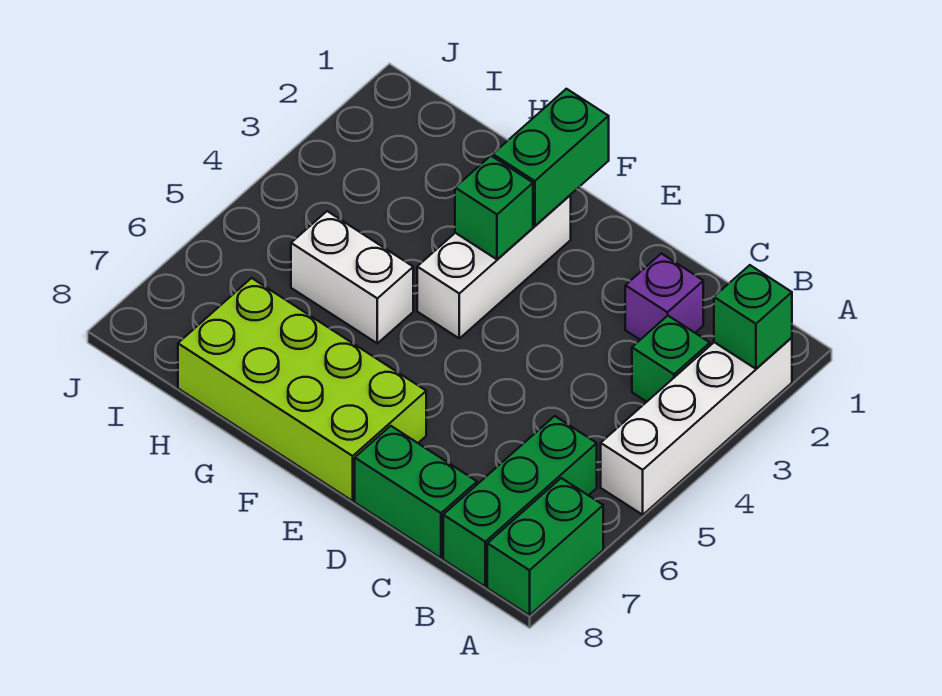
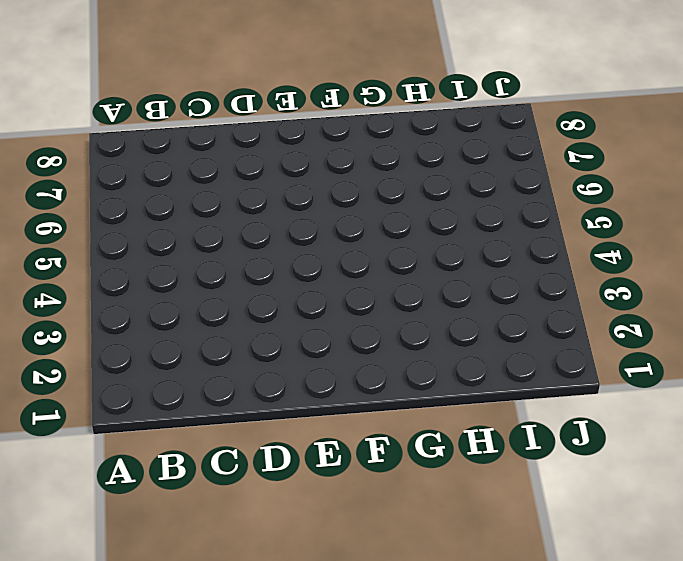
none -> white brick A2:A5 level 1
none -> green brick A7:A8 level 1
none -> green brick B3 level 1

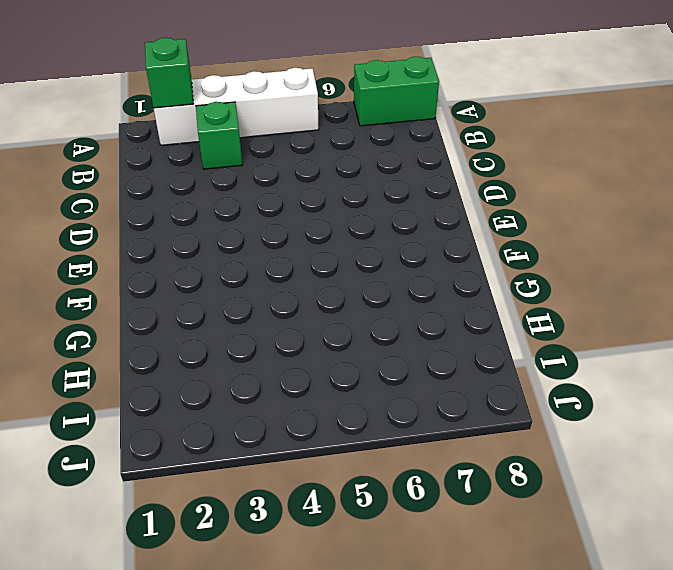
none -> green brick B6:B8 level 1
none -> purple brick C2 level 1
none -> green brick C8:D8 level 1

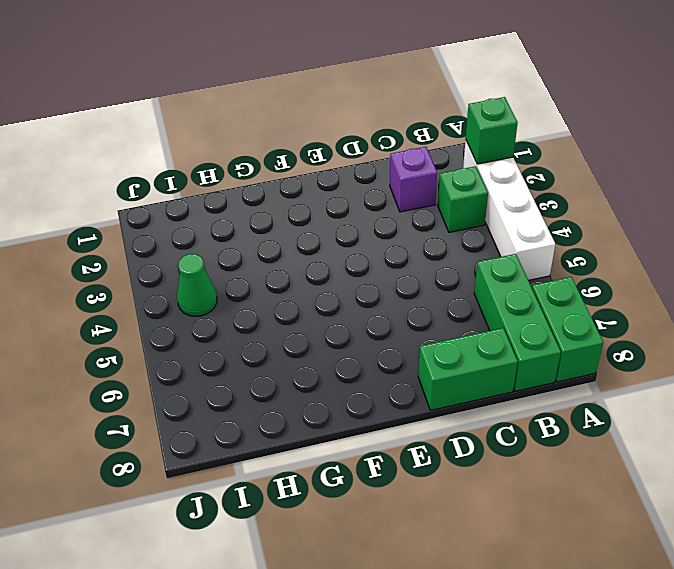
green cone I4 level 1 -> none
none -> lime brick E7:H8 level 1
none -> white brick F2:F4 level 1
none -> white brick G5:H5 level 1

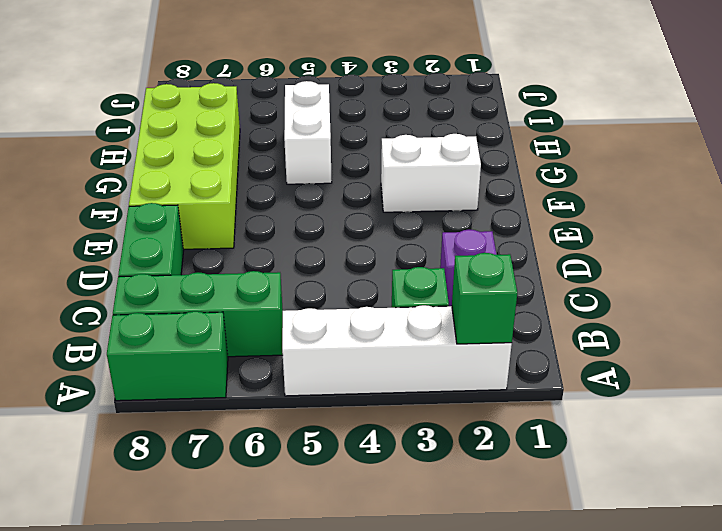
white brick F2:F3 level 1 -> white brick F2:F4 level 1
none -> green brick F1:F2 level 2
none -> green brick F3 level 2

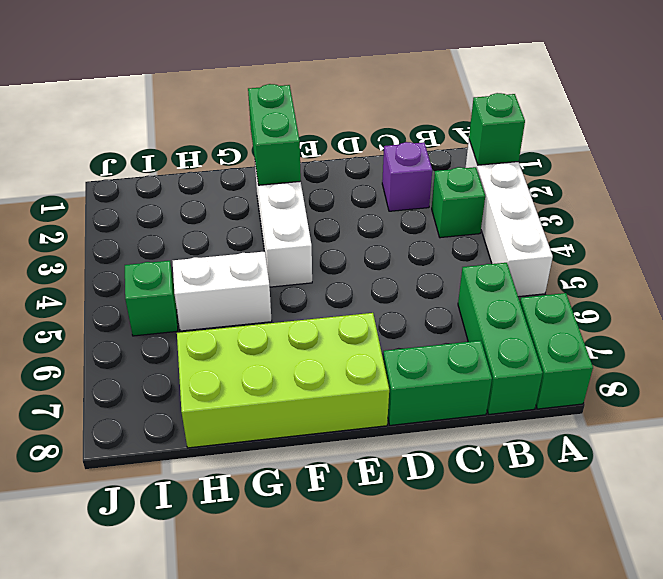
green brick I5 level 1 -> green brick F3 level 2

